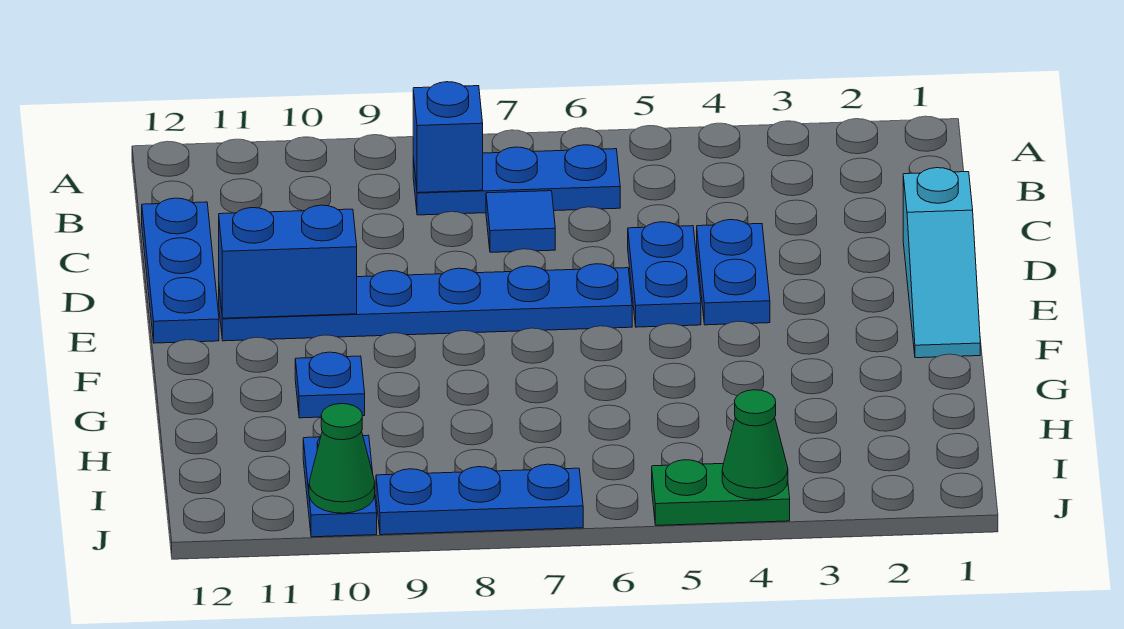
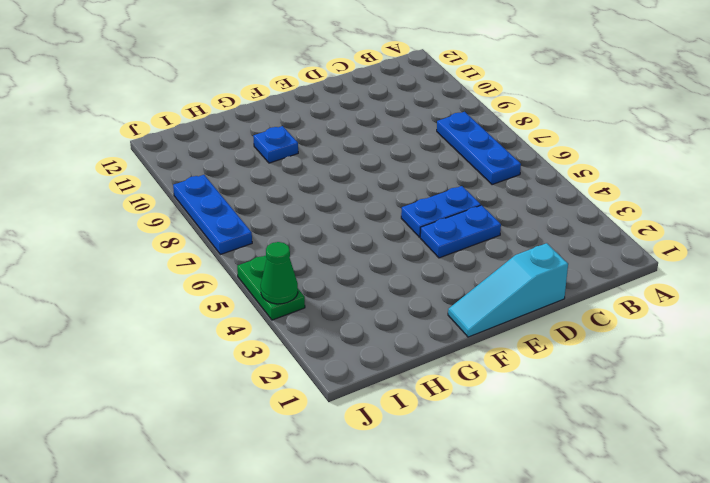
none -> blue tile C7 level 1
none -> blue plate C12:E12 level 1
none -> blue plate E6:E11 level 1

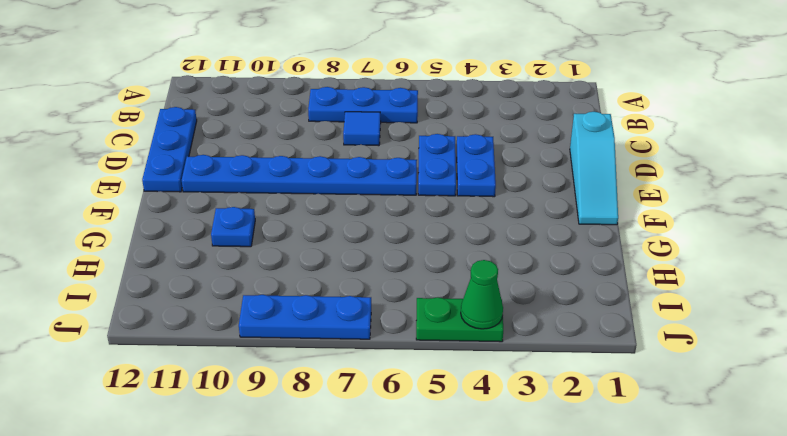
none -> blue plate I10:J10 level 1
none -> blue brick B8 level 2
none -> blue brick E10:E11 level 2

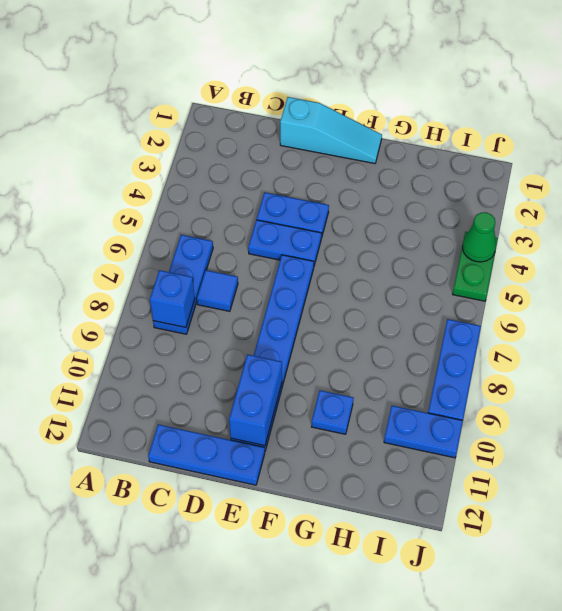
none -> green cone J10 level 2

